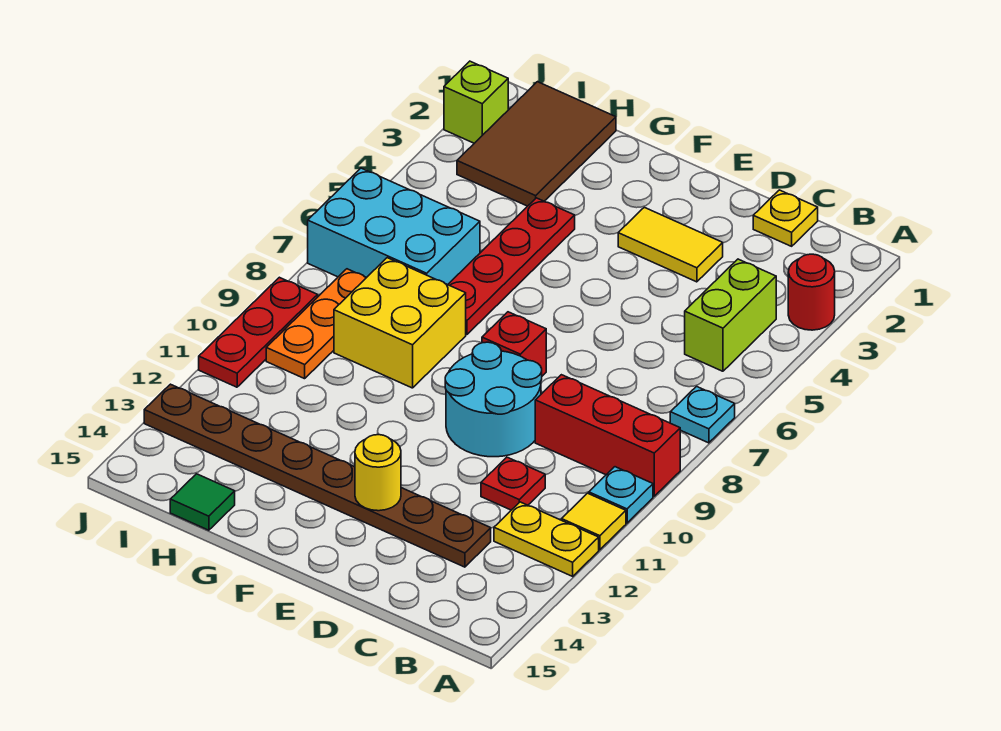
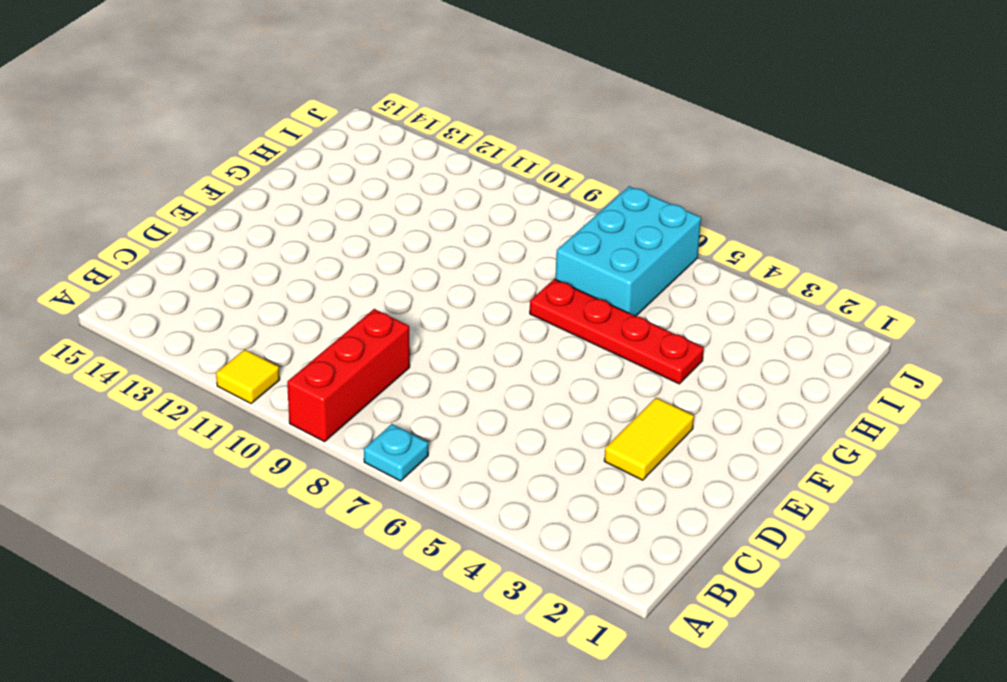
none -> red round brick A3 level 1
none -> cyan plate A10 level 1
none -> yellow plate A12:B12 level 1

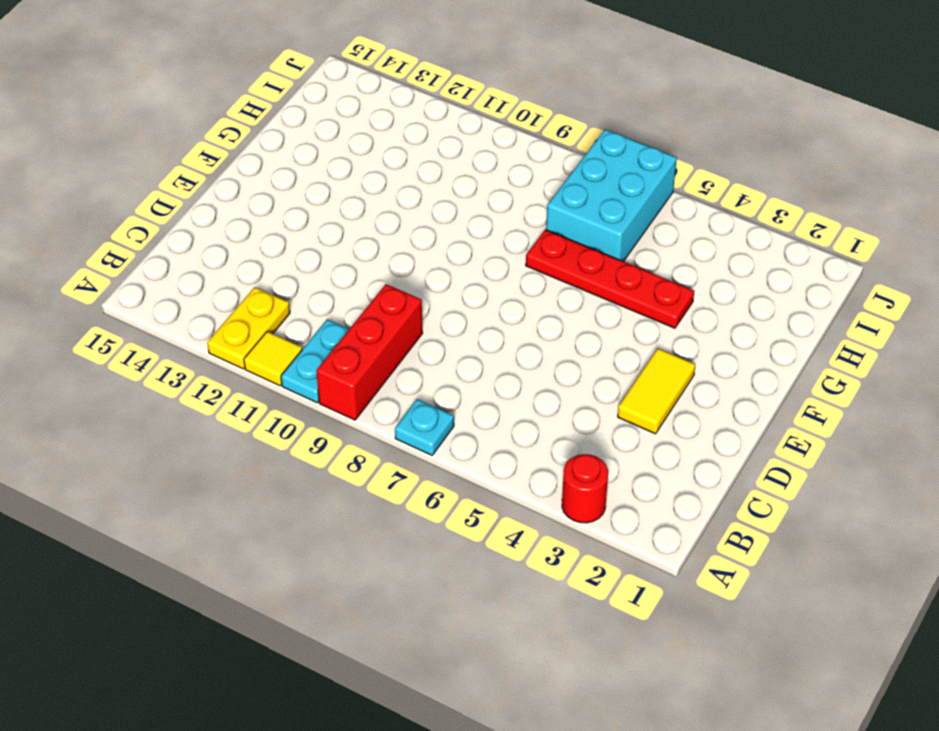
cyan plate A10:B10 level 1 -> cyan plate A10 level 1
none -> lime brick B4:B5 level 1
none -> yellow plate C1 level 1
none -> red plate C11 level 1

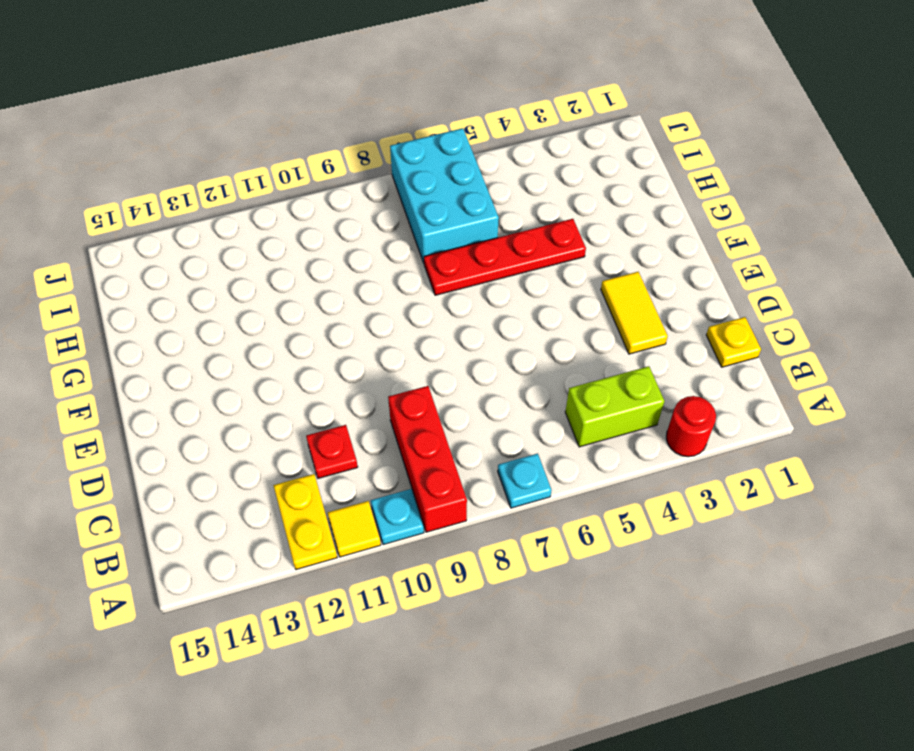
none -> brown plate C13:J13 level 1
none -> cyan round brick D9:E10 level 1
none -> red brick E8 level 1

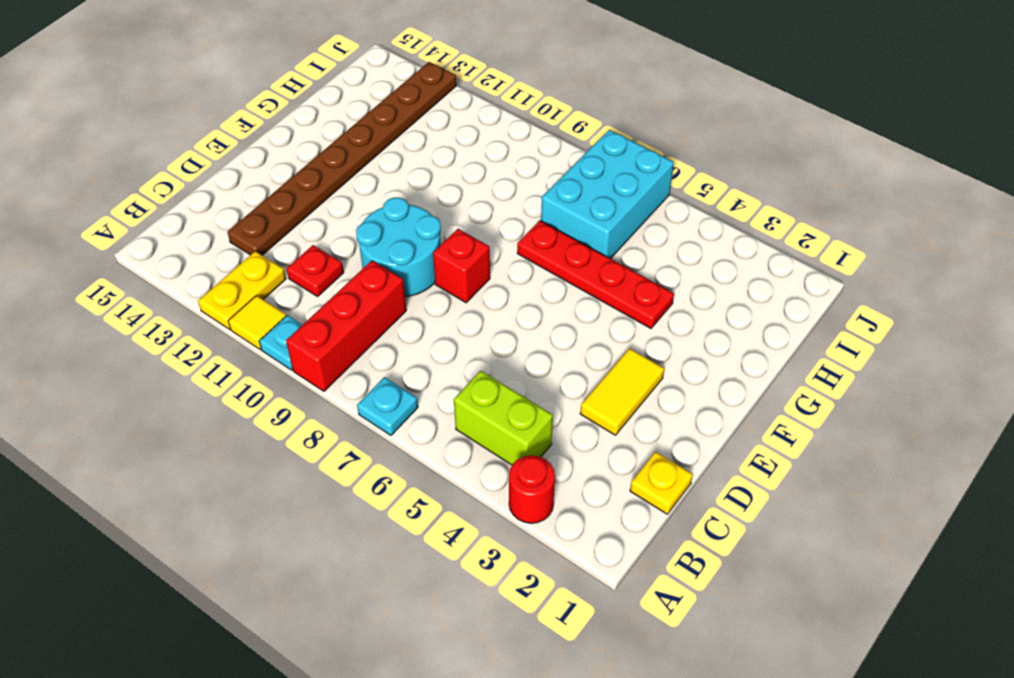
none -> yellow brick G8:H9 level 1
none -> brown tile H1:I3 level 1
none -> green tile H15 level 1

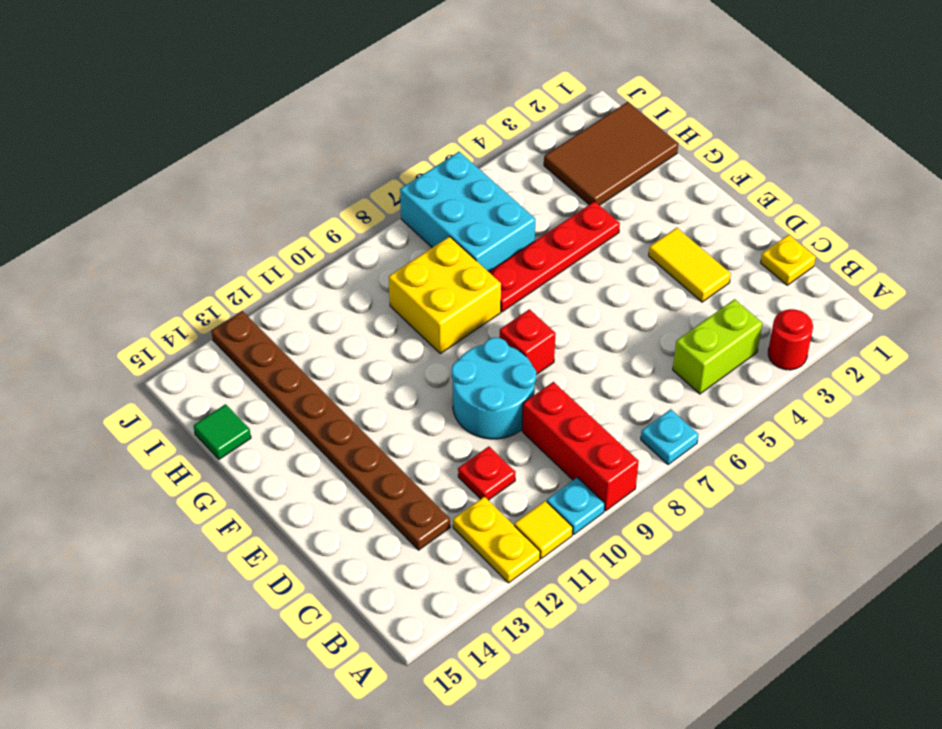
none -> orange plate I8:I10 level 1
none -> lime brick J2 level 1
none -> red plate J9:J11 level 1

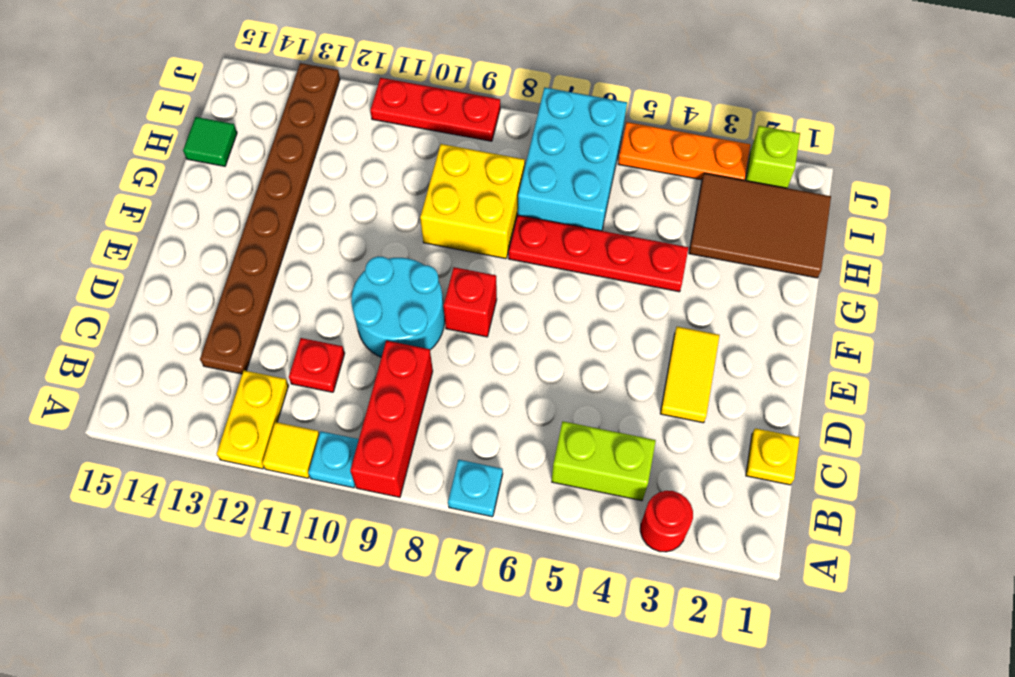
orange plate J3:J5 level 1 -> orange plate I8:I10 level 1
none -> yellow round brick E13 level 2

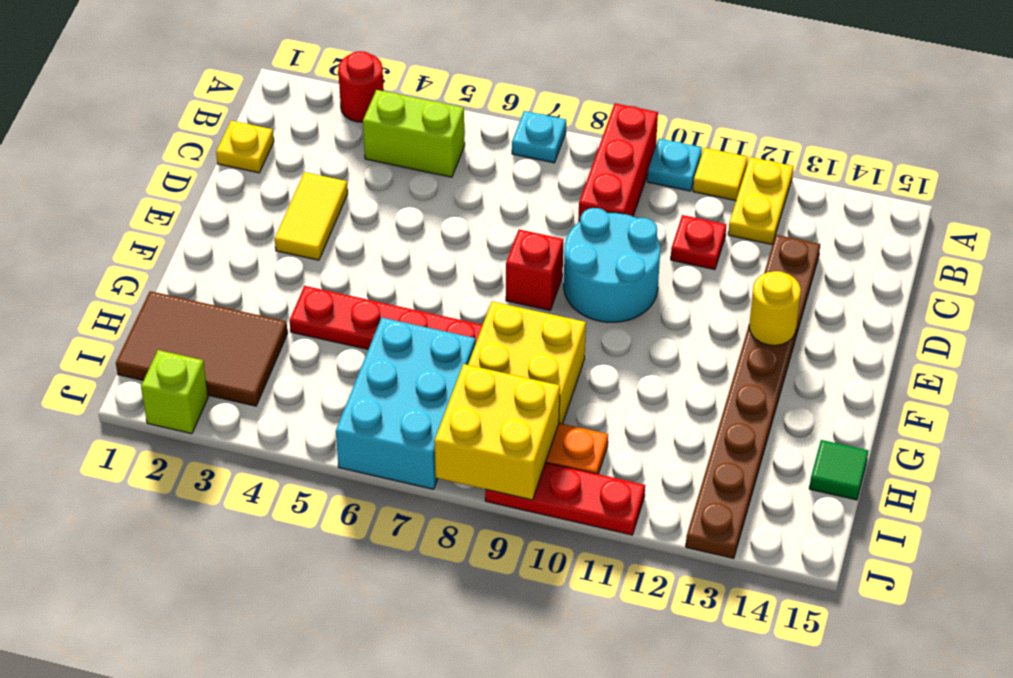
yellow brick I8:J9 level 2 -> none

